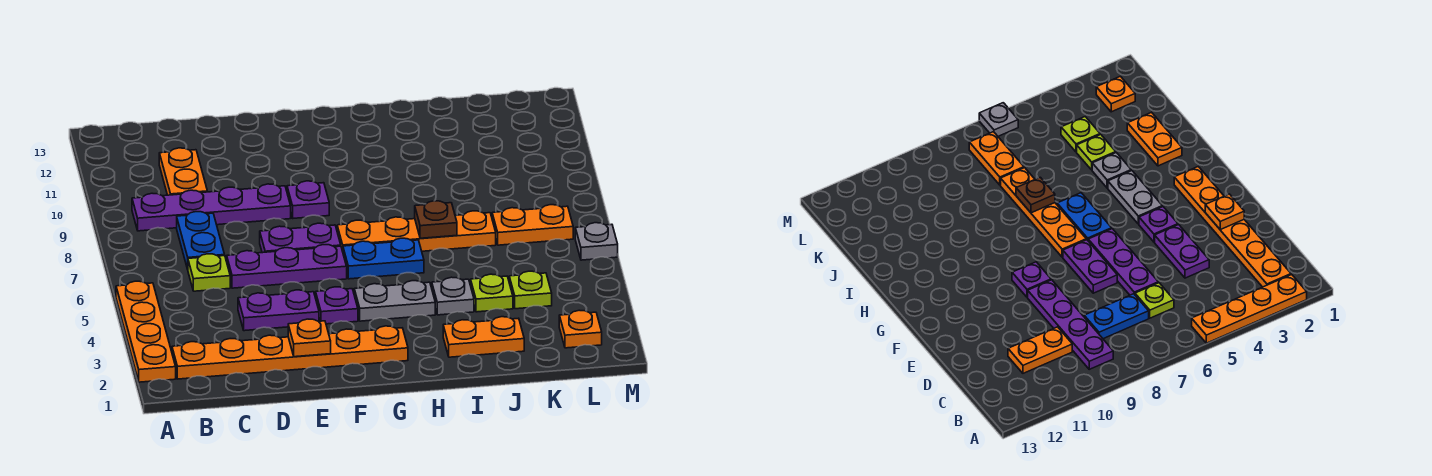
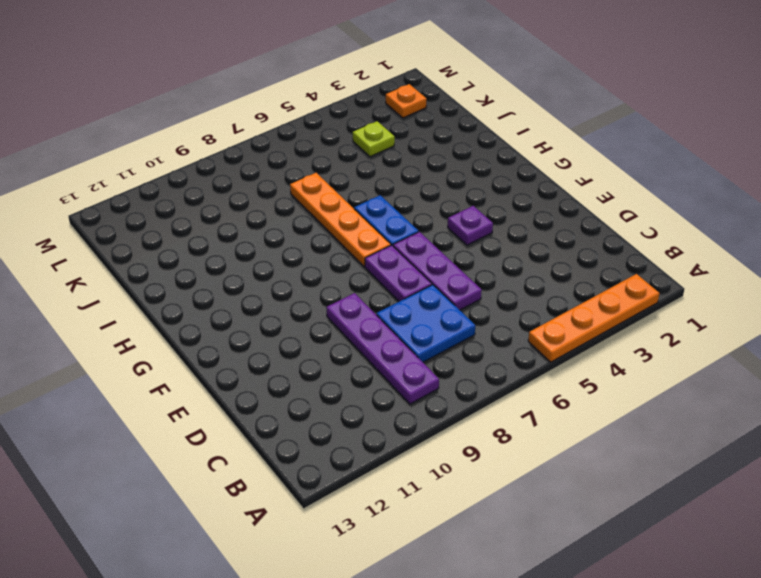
blue plate C7:D8 level 1 -> blue plate C7:C8 level 1
none -> orange plate B2:G2 level 1
none -> lime plate C6 level 1
none -> orange plate C10:C11 level 1

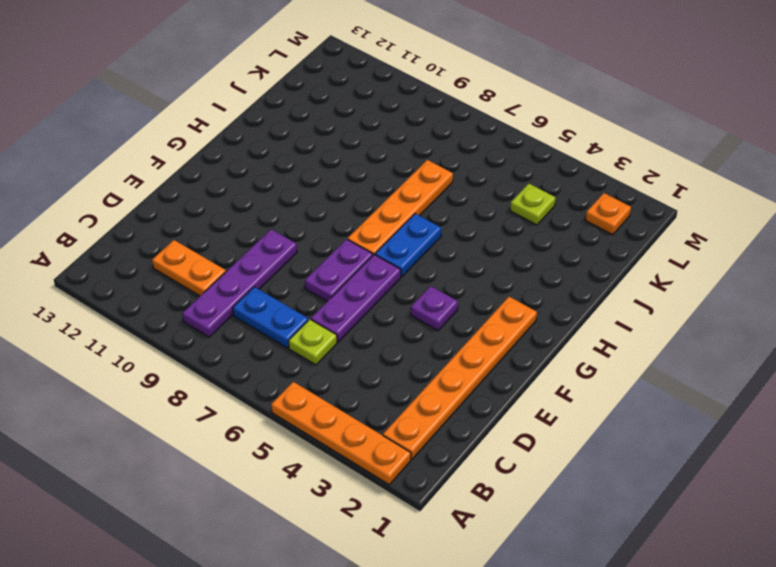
none -> purple plate D4:E4 level 1
none -> purple plate F9 level 1
none -> grey plate G4:H4 level 1

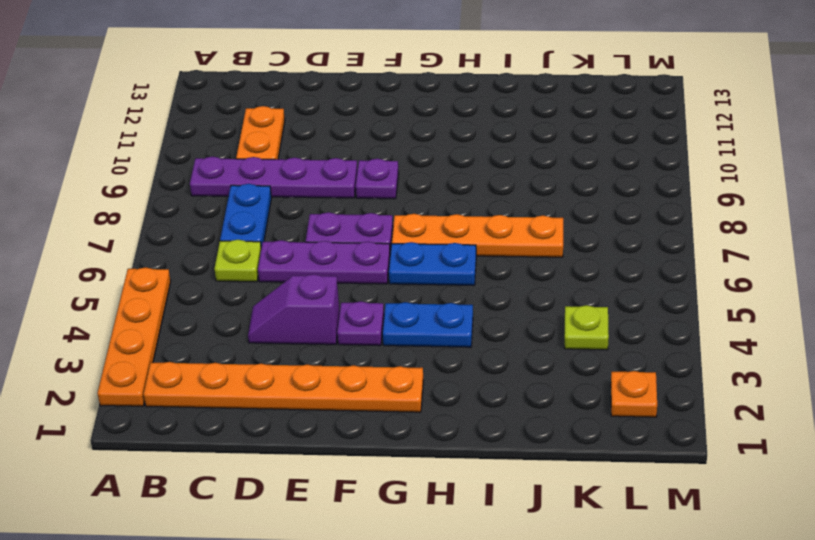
purple slope D4:E4 level 1 top E -> purple plate D4:E4 level 1
blue plate G4:H4 level 1 -> grey plate G4:H4 level 1
none -> orange plate I2:J2 level 1
none -> grey plate I4 level 1
none -> lime plate J4 level 1

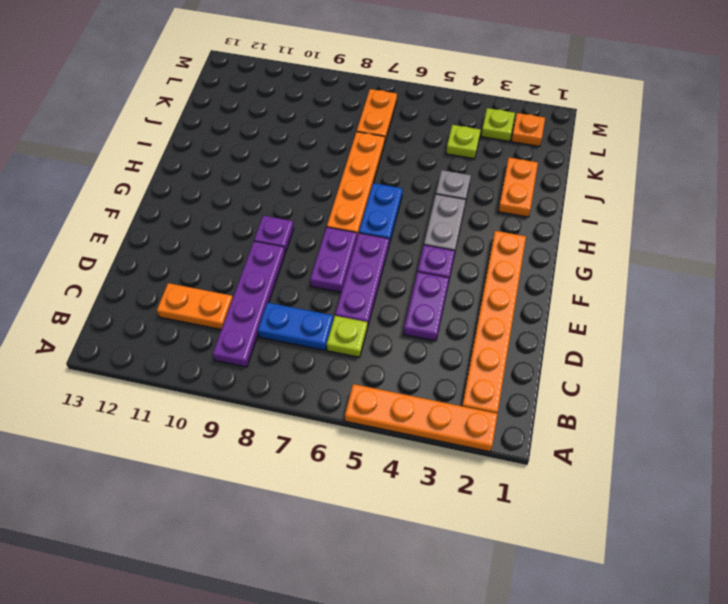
lime plate L3 level 1 -> lime plate J4 level 1
none -> grey plate M6 level 1
none -> orange plate E2 level 2
none -> brown plate I7 level 2

